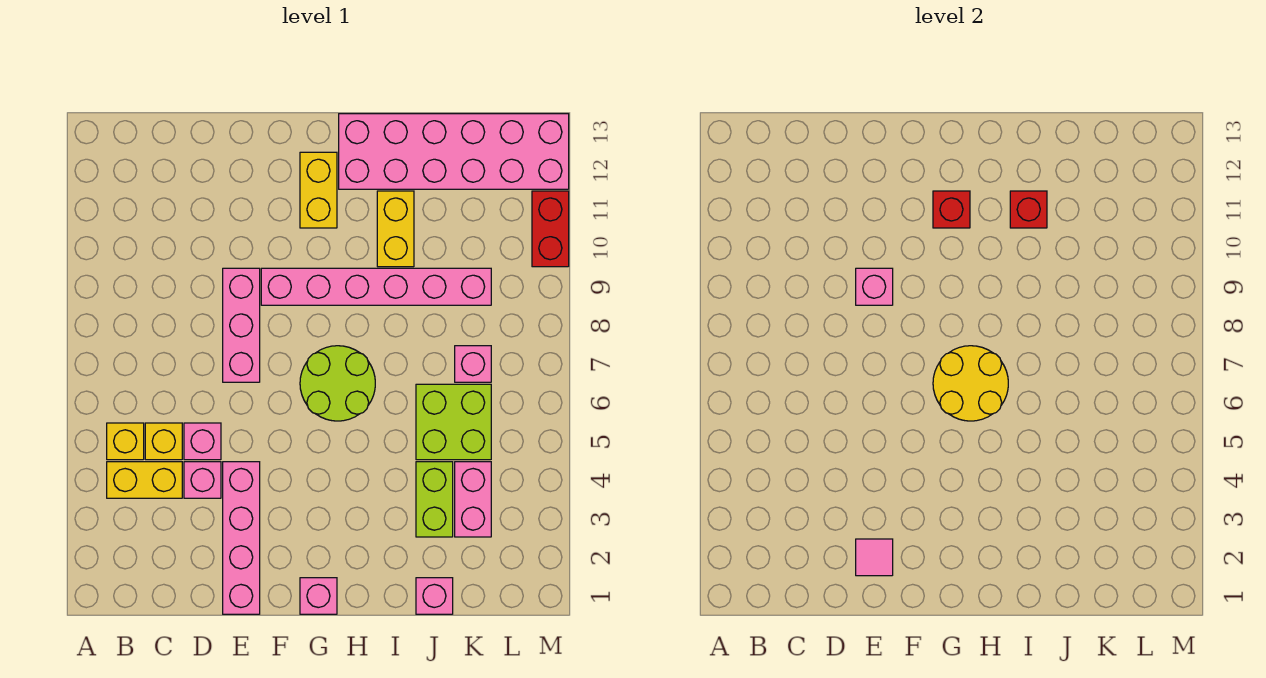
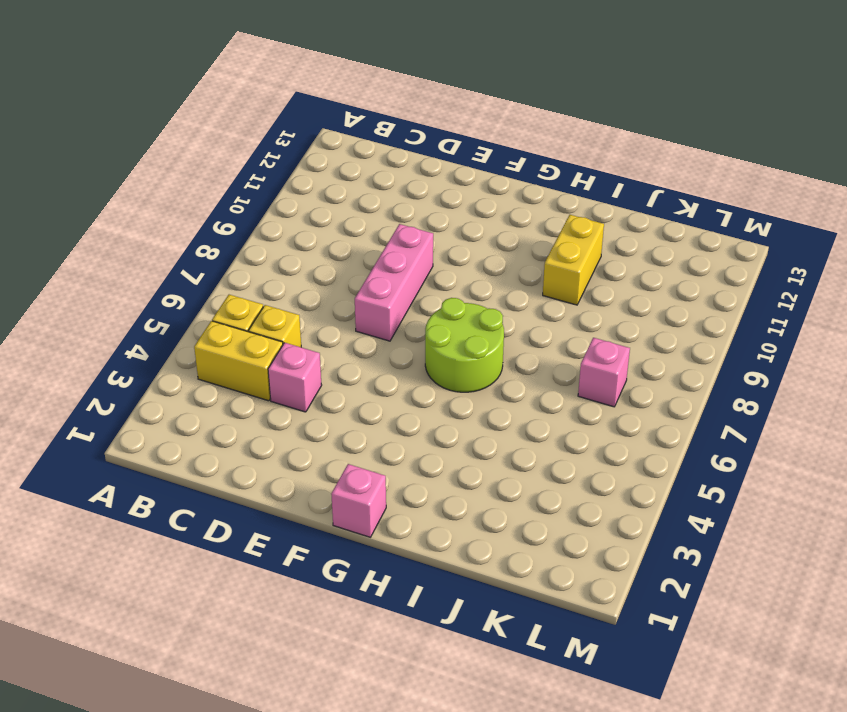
none -> pink brick D5 level 1
none -> pink brick E1:E4 level 1
none -> pink brick F9:K9 level 1

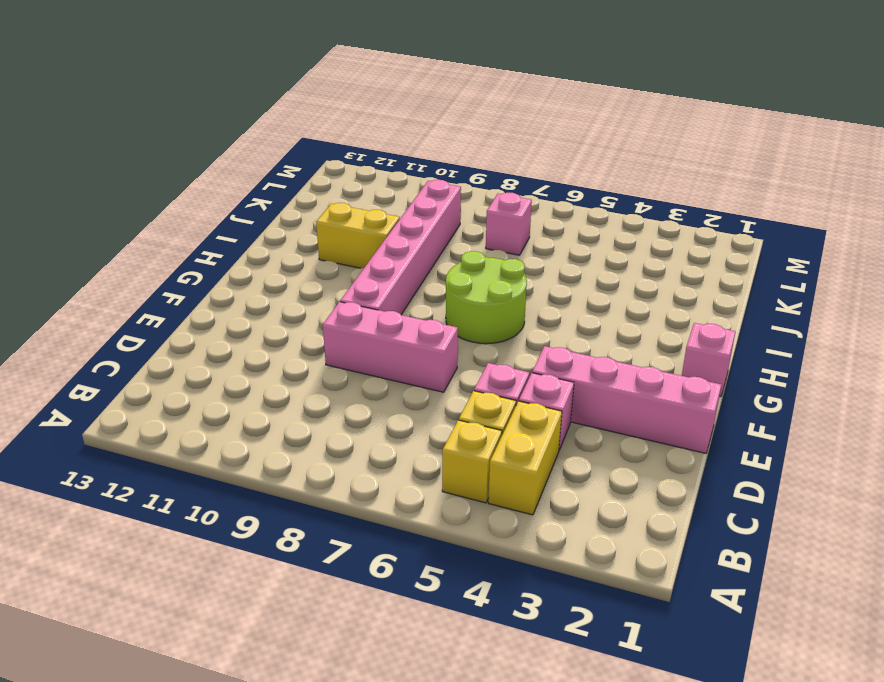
none -> yellow brick G11:G12 level 1
none -> pink brick H12:M13 level 1
none -> pink brick J1 level 1

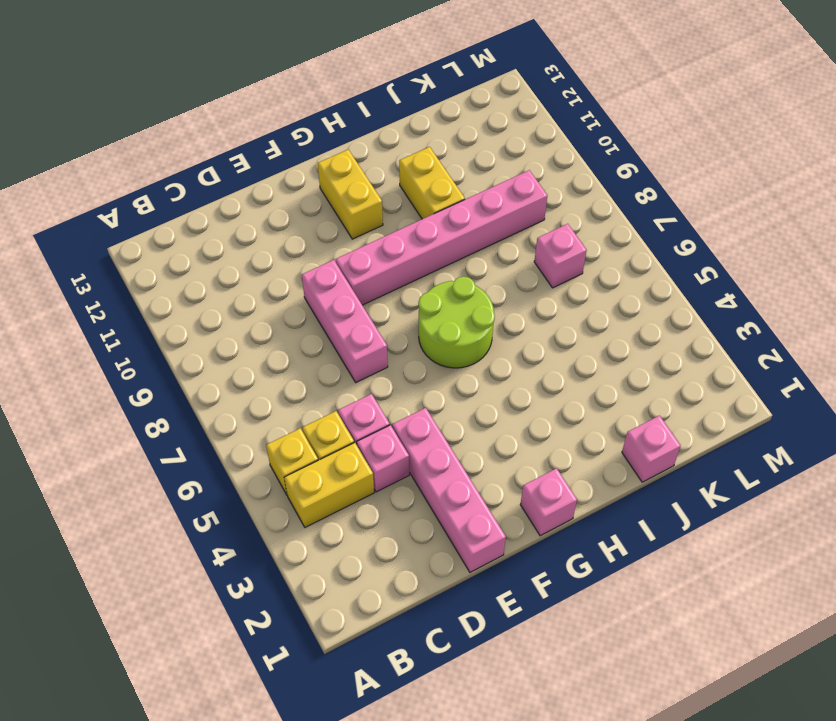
none -> pink brick H12:M13 level 1
none -> lime brick J3:J4 level 1
none -> lime brick J5:K6 level 1

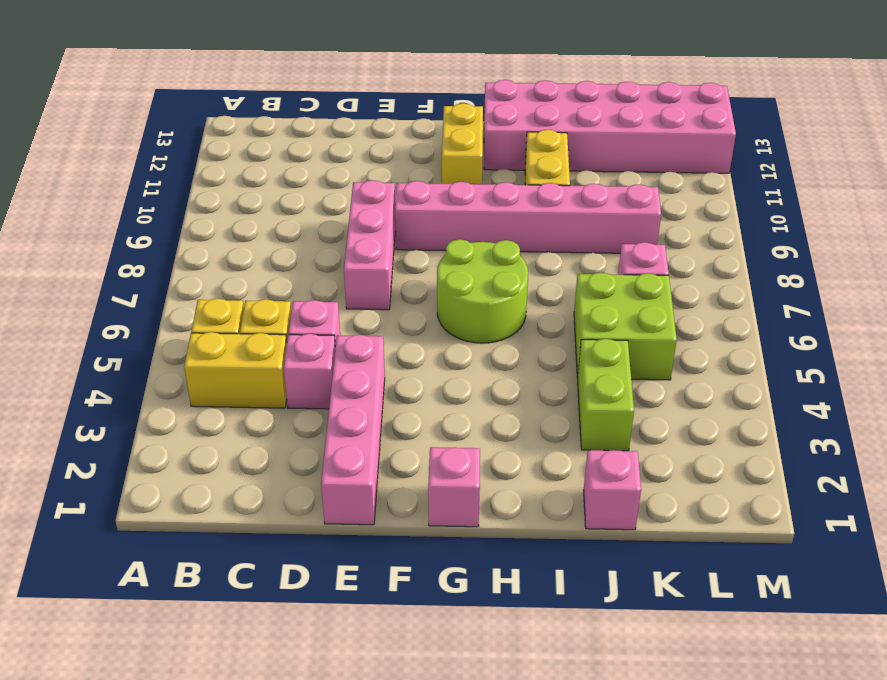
none -> pink brick K3:K4 level 1
none -> red brick M10:M11 level 1
none -> pink tile E2 level 2

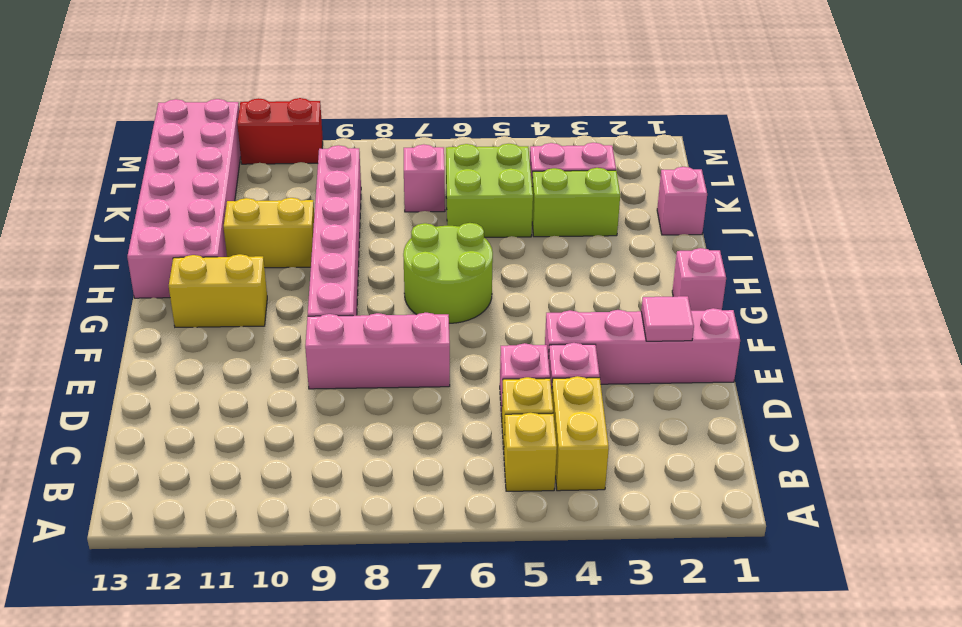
none -> pink brick E9 level 2
none -> yellow round brick G6:H7 level 2
none -> red brick G11 level 2

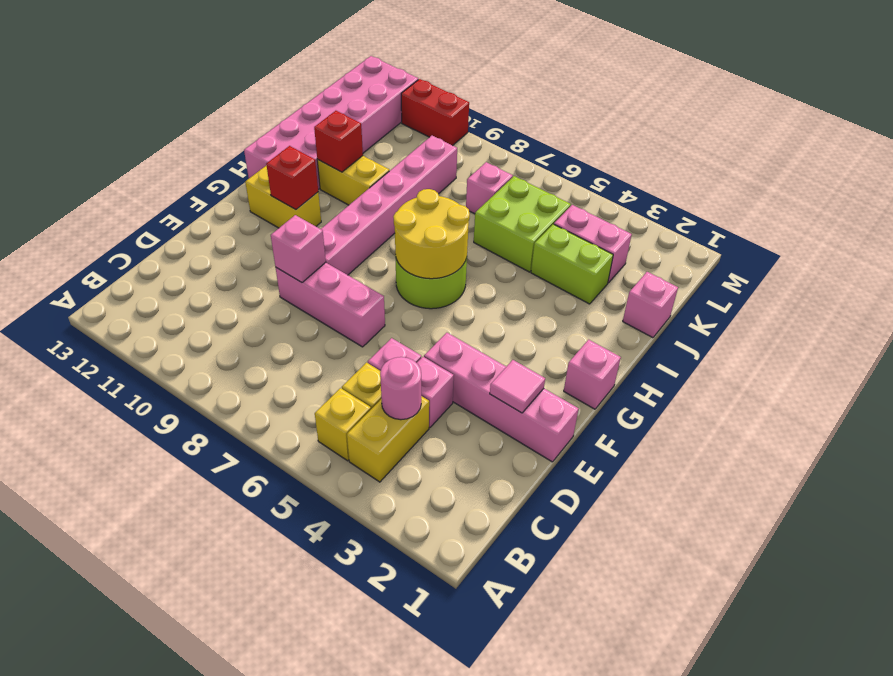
pink round brick C4 level 2 -> none

